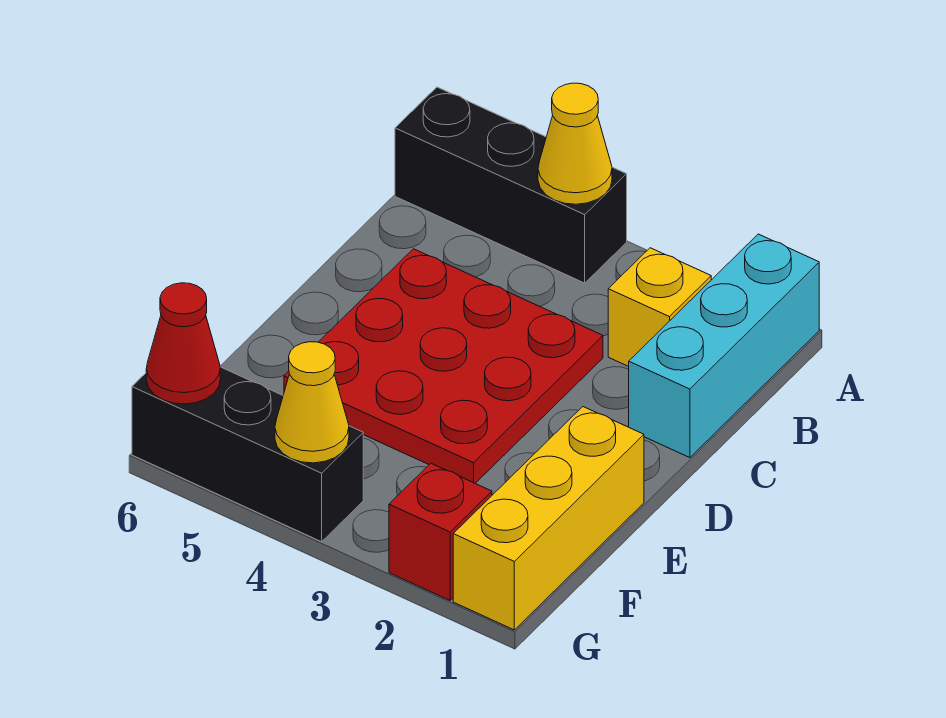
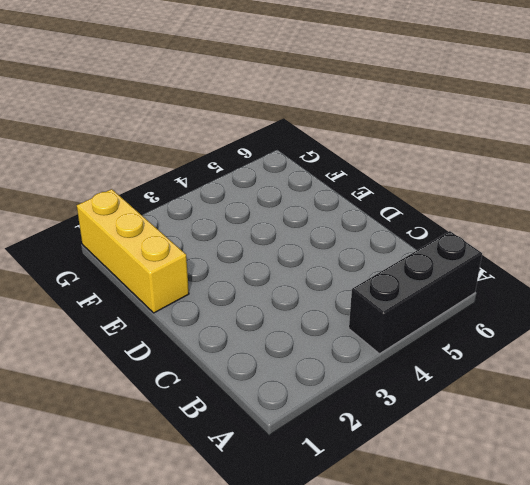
none -> cyan brick A1:C1 level 1
none -> yellow brick B2 level 1

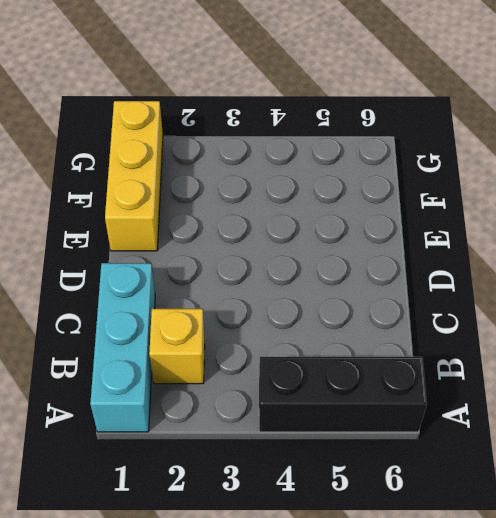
none -> red plate C3:E5 level 1
none -> red brick G2 level 1

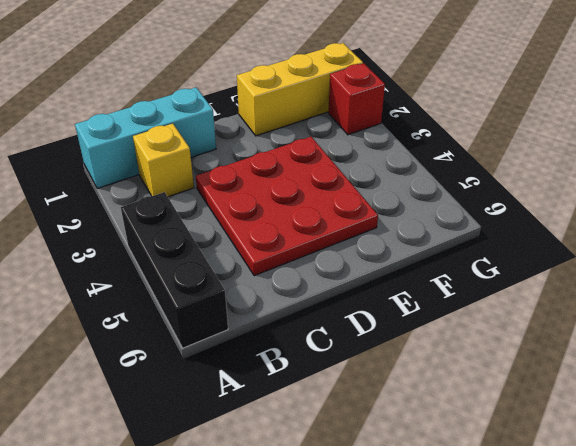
none -> black brick G4:G6 level 1
none -> yellow cone A4 level 2

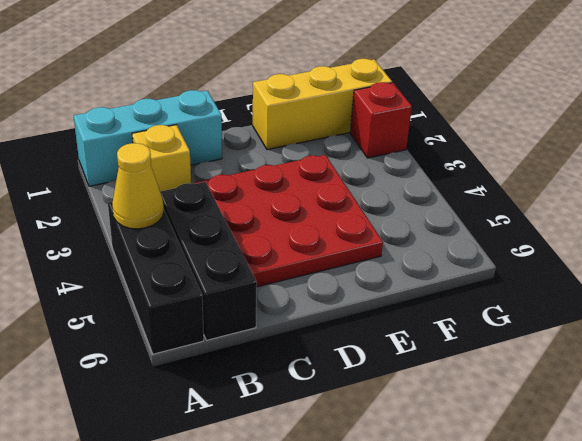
black brick B4:B6 level 1 -> black brick G4:G6 level 1
none -> yellow cone G4 level 2
none -> red cone G6 level 2

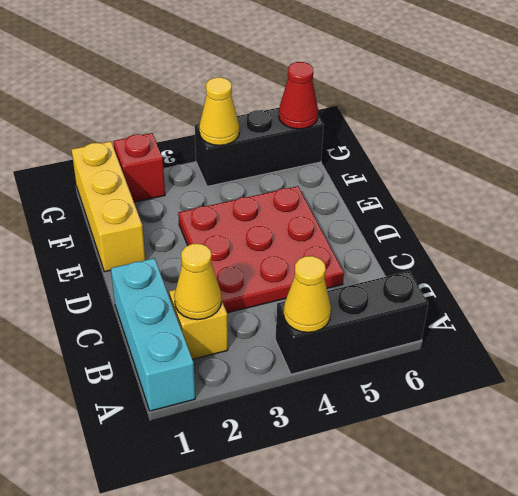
yellow cone B2 level 2 -> none

